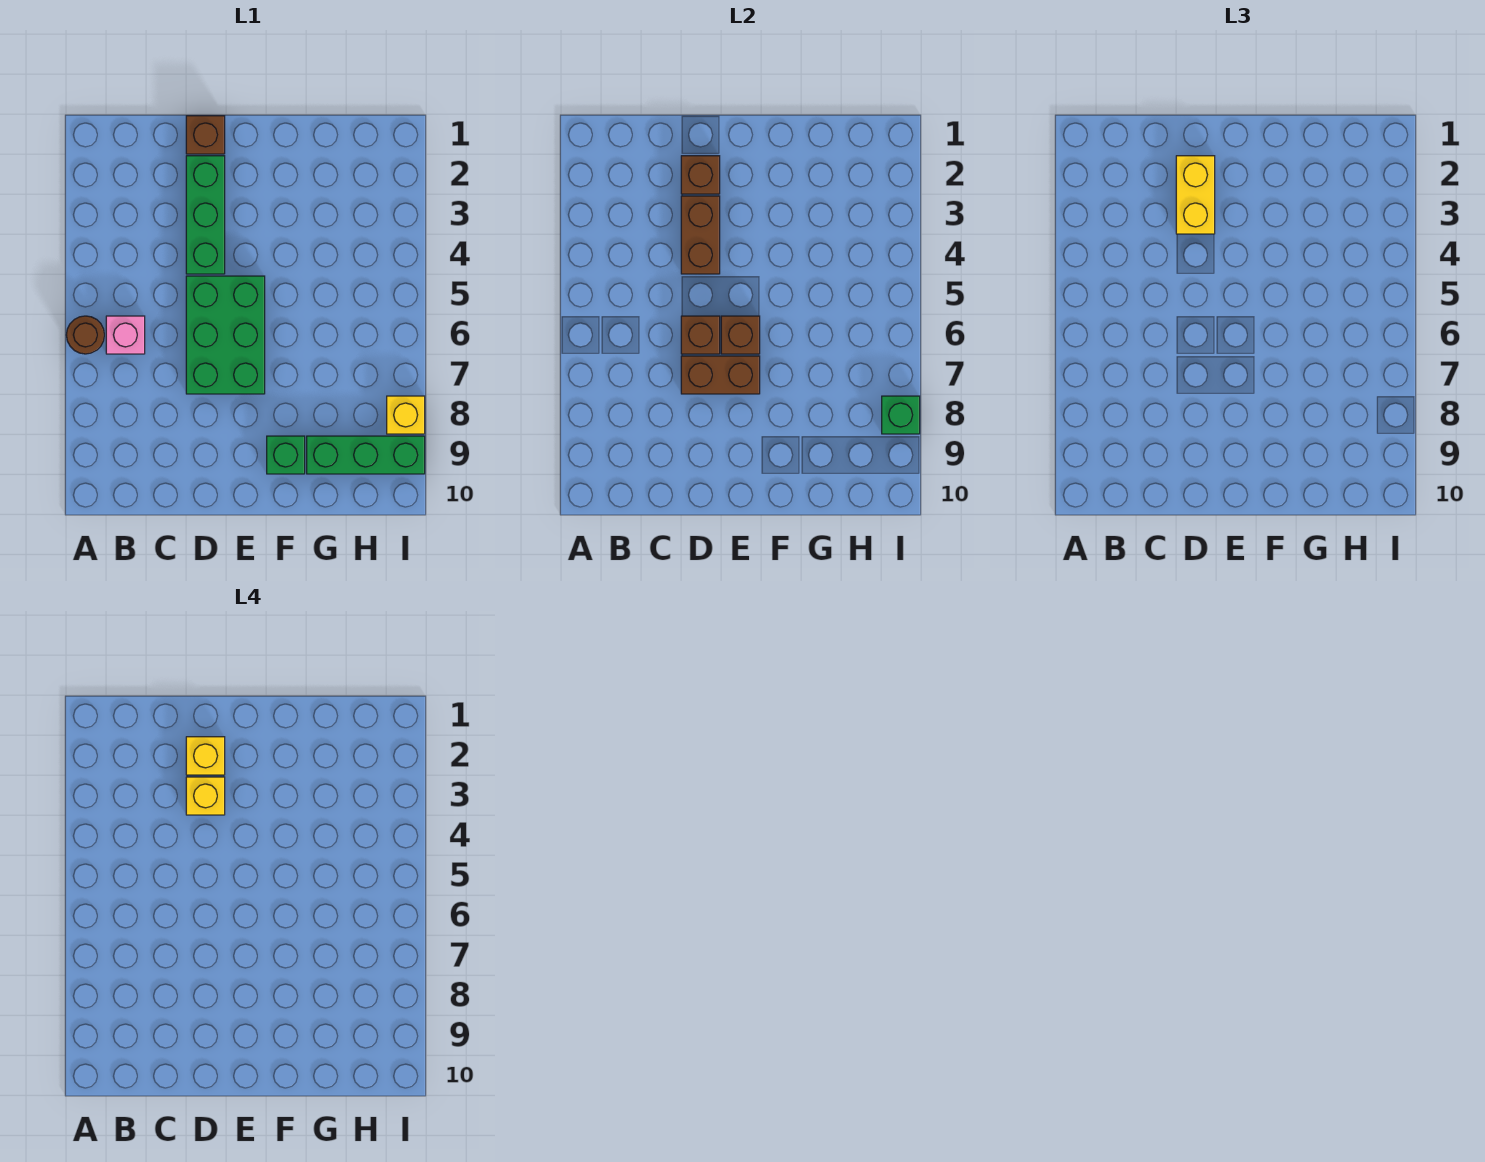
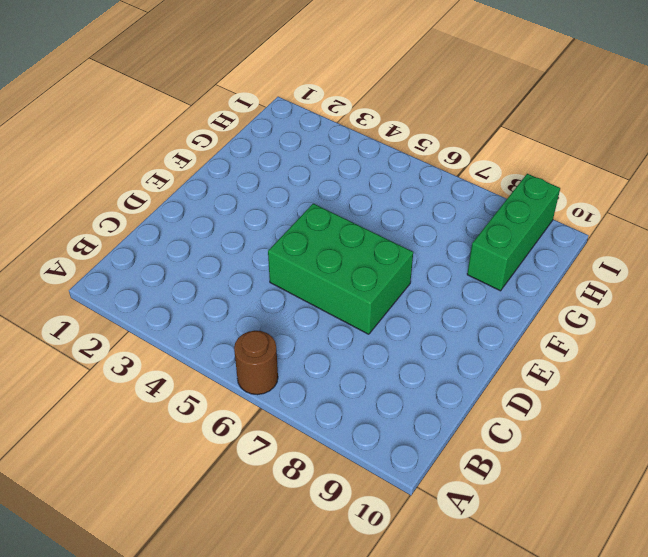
none -> pink brick B6 level 1
none -> brown brick D1 level 1
none -> green brick D2:D4 level 1

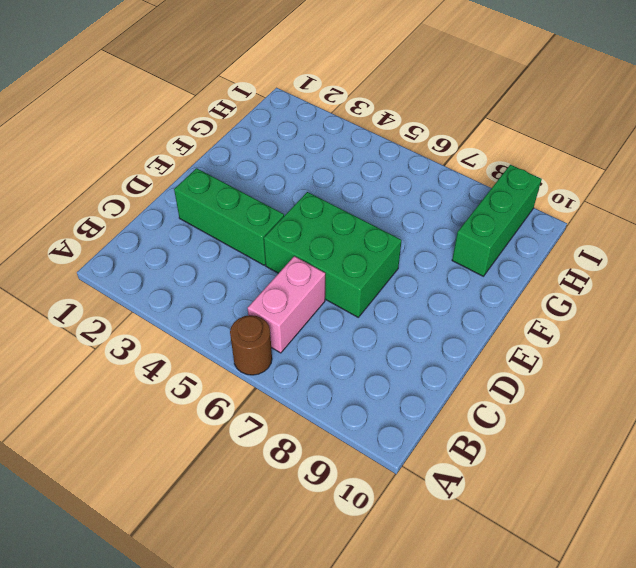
pink brick B6:C6 level 1 -> pink brick B6 level 1
none -> brown brick D1 level 1
none -> green brick F9 level 1
none -> yellow brick I8 level 1

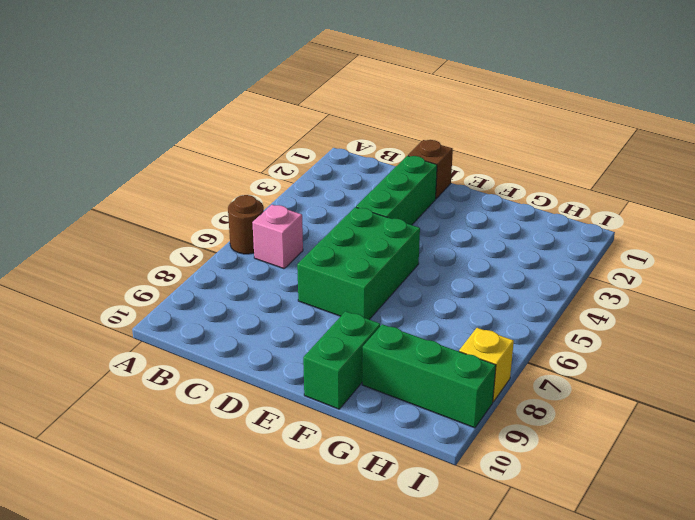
green brick F9:F10 level 1 -> green brick F9 level 1
none -> brown brick D2 level 2
none -> brown brick D3:D4 level 2
none -> brown brick D6 level 2

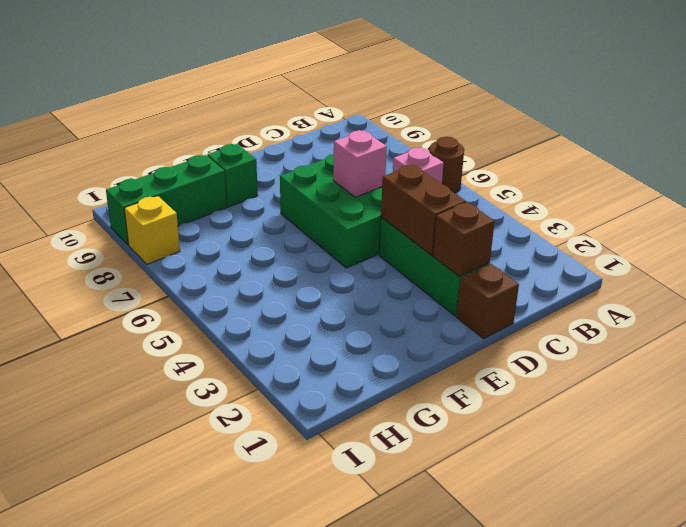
pink brick D6 level 2 -> brown brick D6 level 2
none -> brown brick D7:E7 level 2
none -> brown brick E6 level 2
none -> green brick I8 level 2

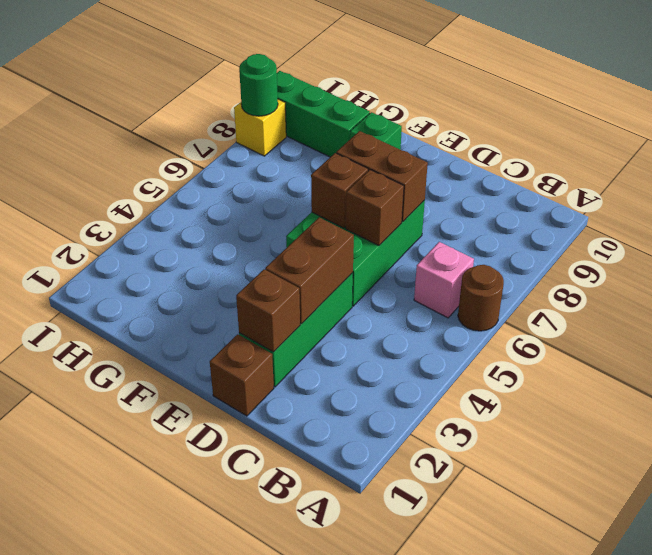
green round brick I8 level 2 -> green brick I8 level 2
none -> yellow brick D2:D3 level 3
none -> yellow brick D2 level 4
none -> yellow brick D3 level 4

